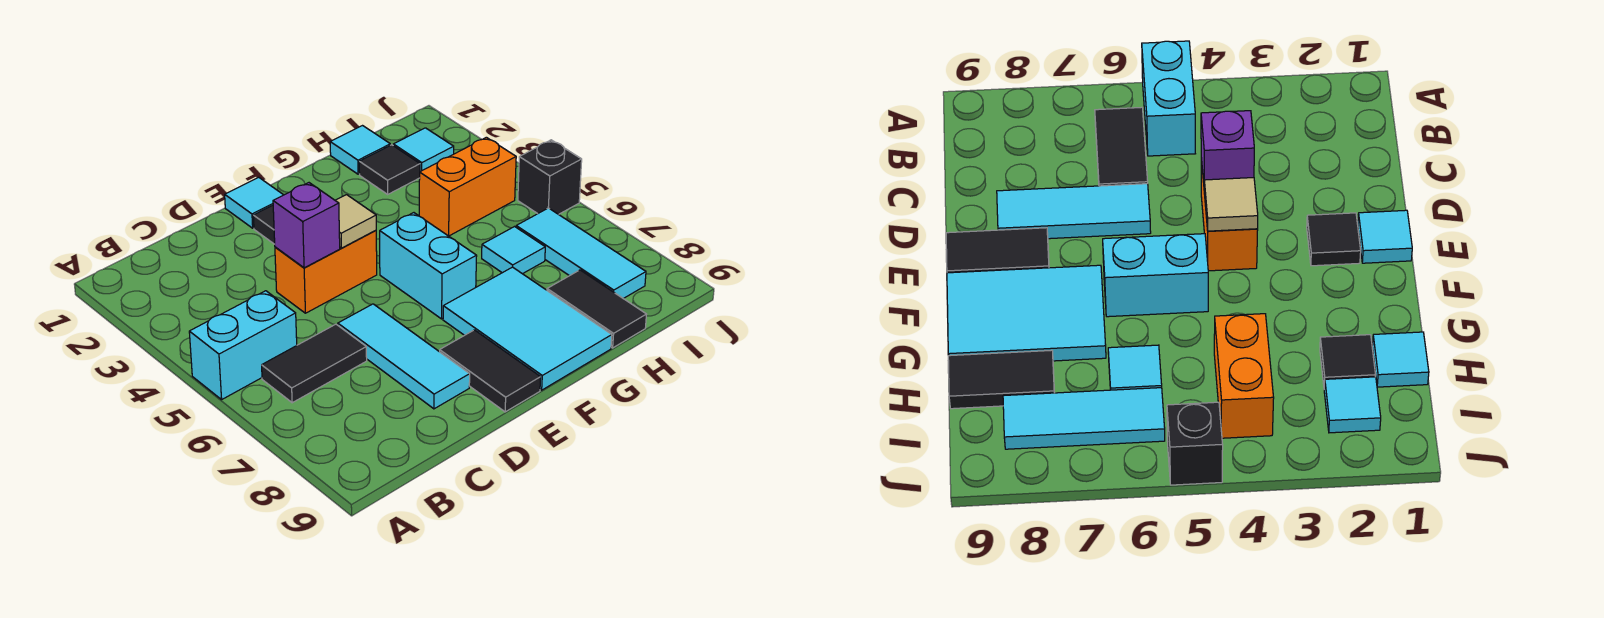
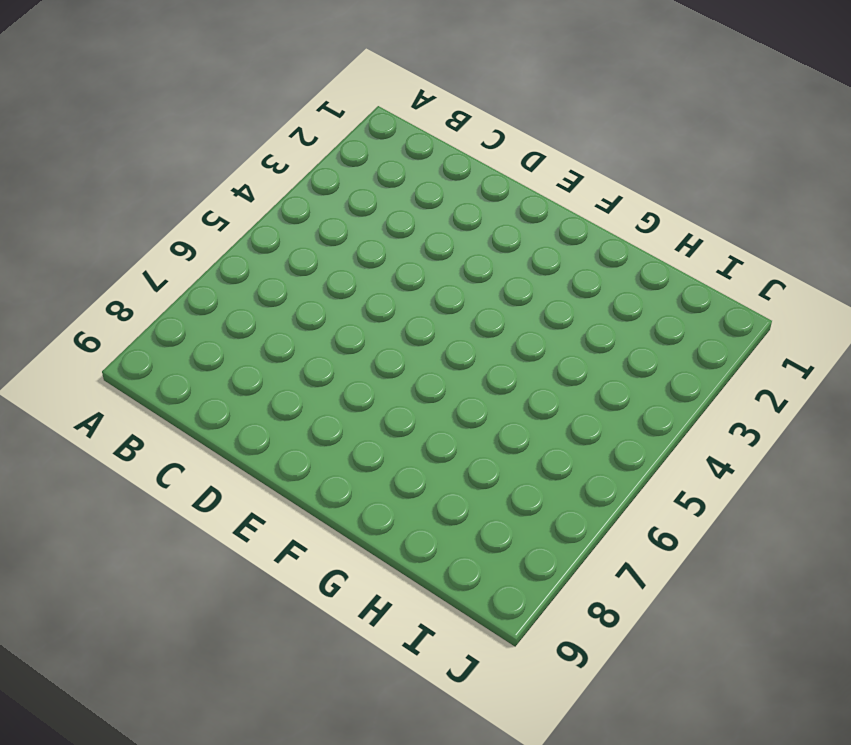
none -> cyan brick A5:B5 level 1
none -> black tile B6:C6 level 1
none -> orange brick D4:E4 level 1

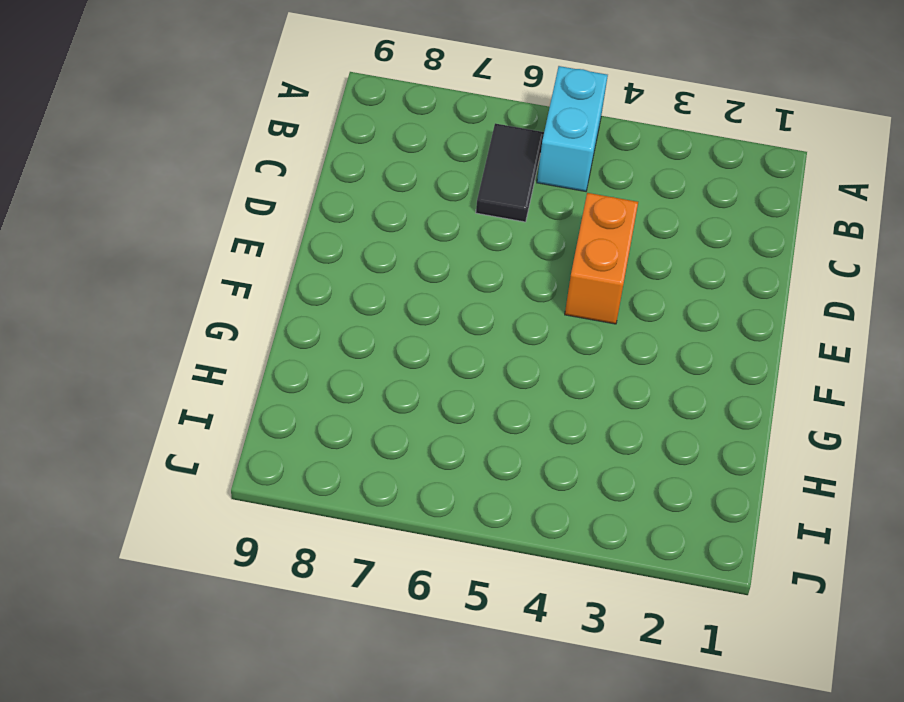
none -> cyan tile D6:D8 level 1
none -> cyan tile E1 level 1
none -> black tile E2 level 1

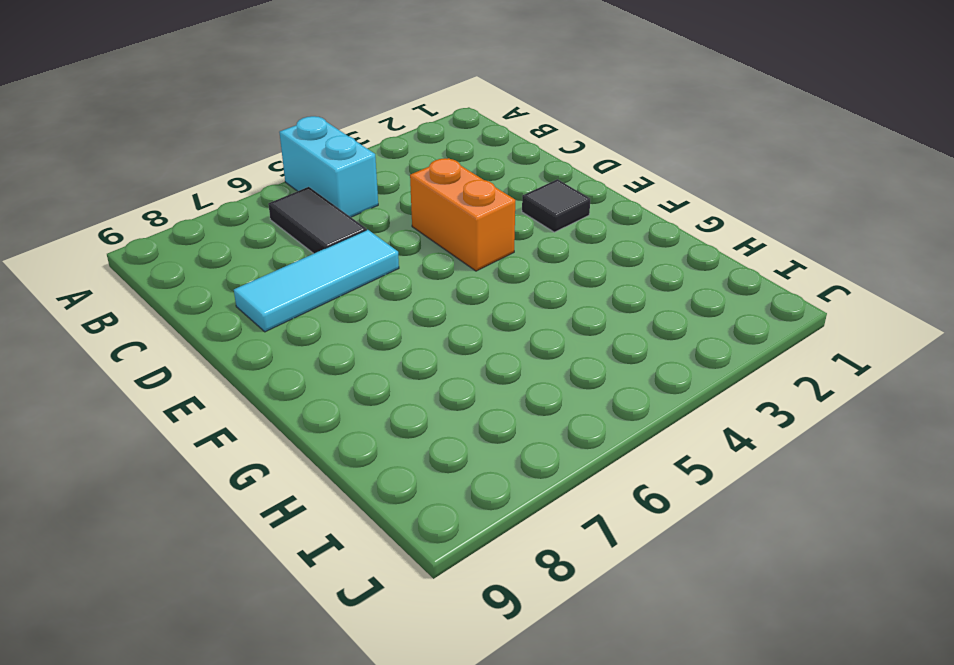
none -> cyan tile E1 level 1
none -> black tile E8:E9 level 1
none -> cyan brick F5:F6 level 1

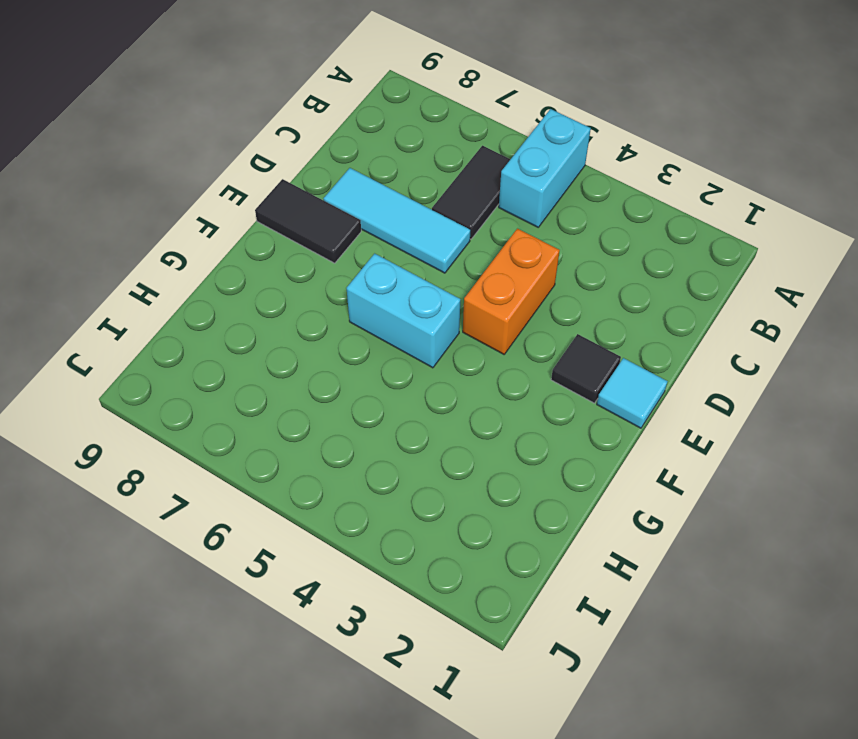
none -> cyan tile F7:G9 level 1
none -> cyan tile H1 level 1
none -> black tile H2 level 1

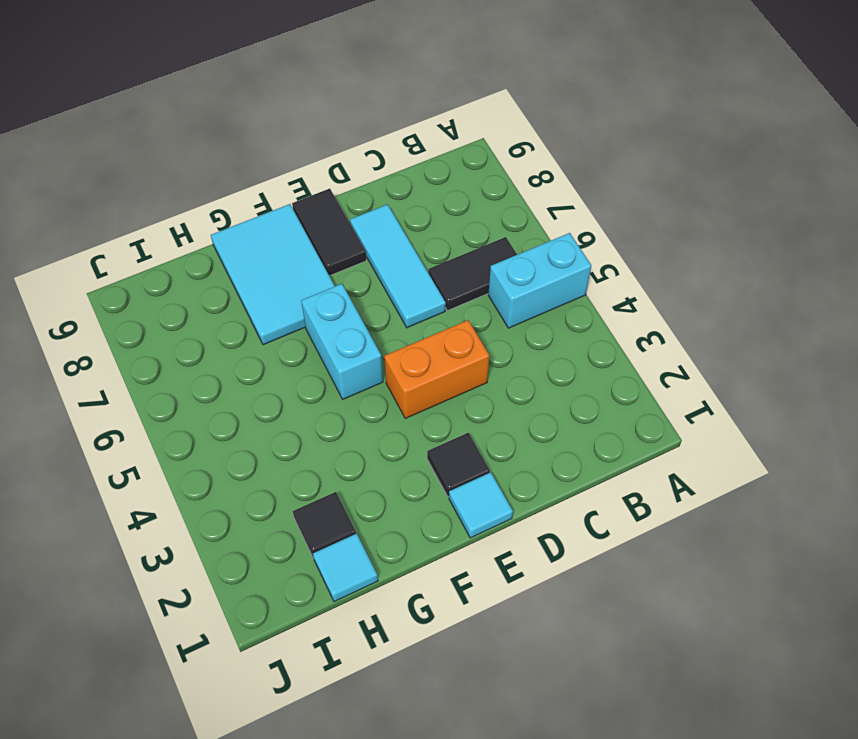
none -> orange brick H4:I4 level 1
none -> cyan tile H6 level 1
none -> black tile H8:H9 level 1

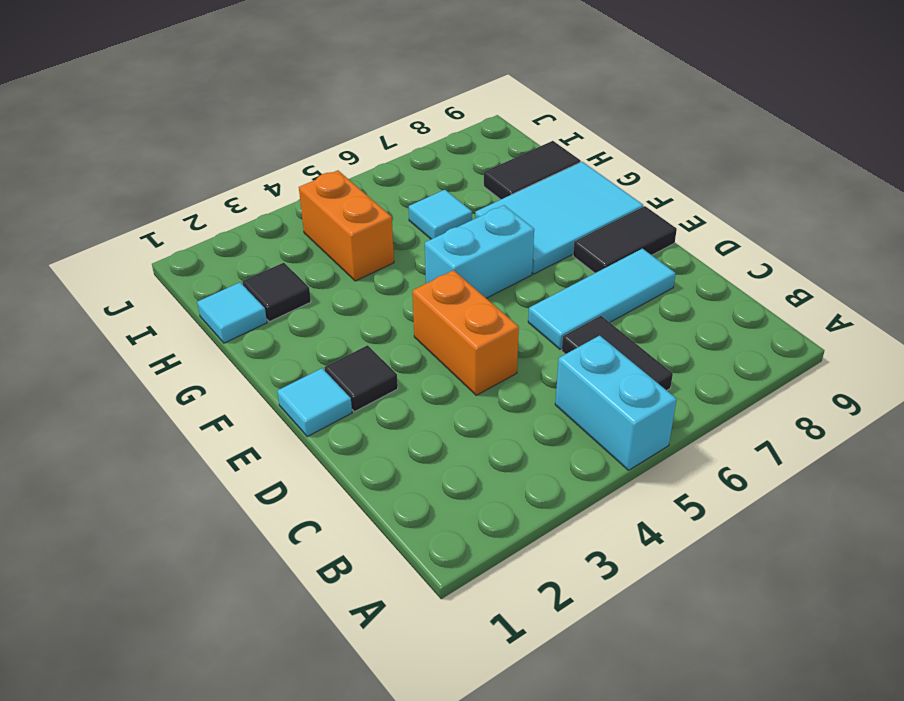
none -> cyan tile I2 level 1
none -> cyan tile I6:I8 level 1
none -> black brick J5 level 1

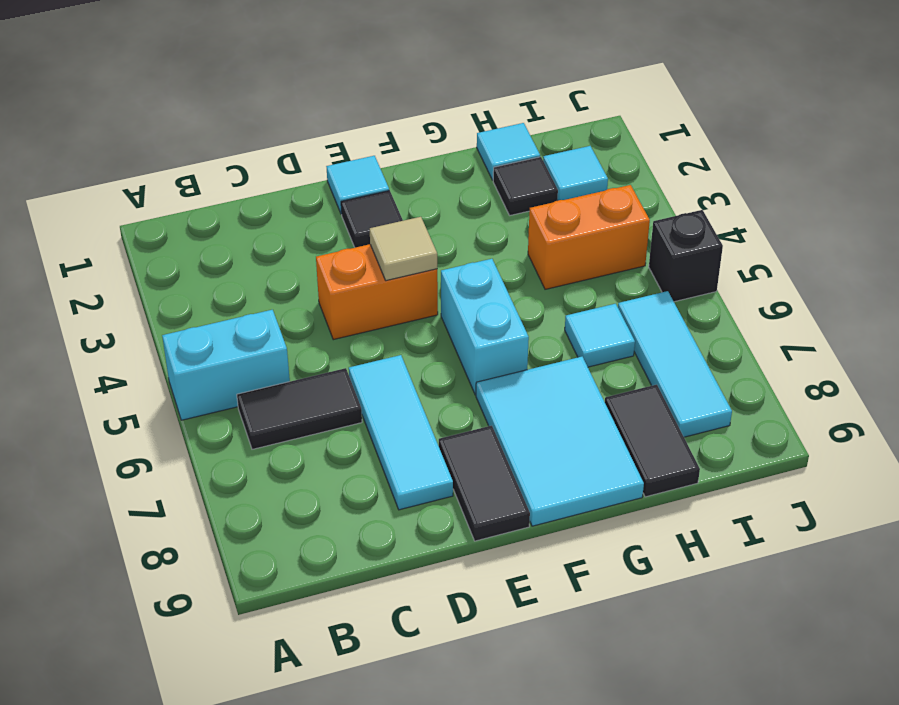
none -> purple brick D4 level 2

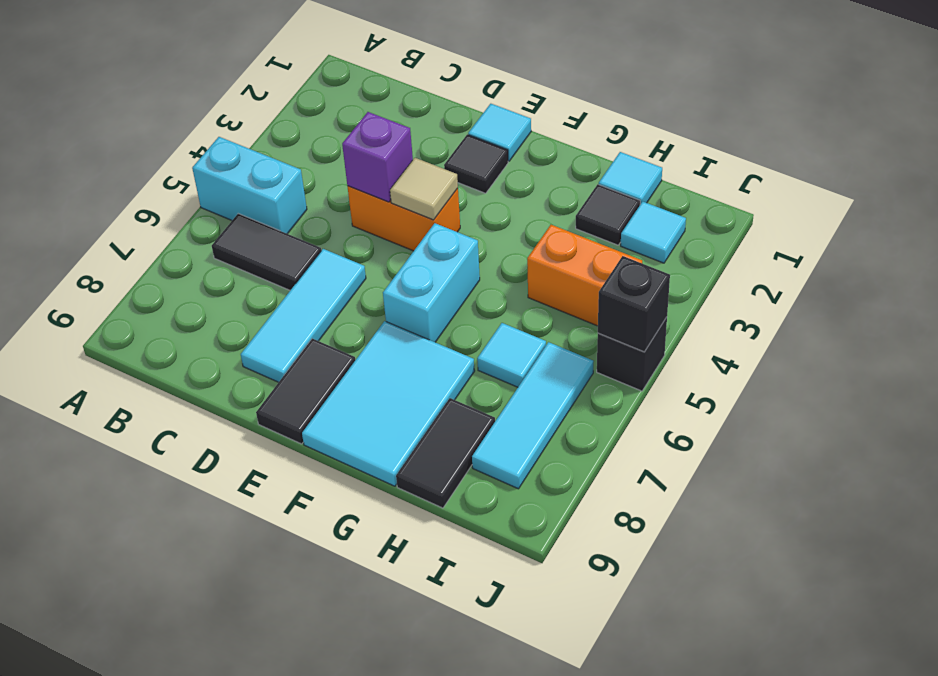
black brick J5 level 2 -> none

